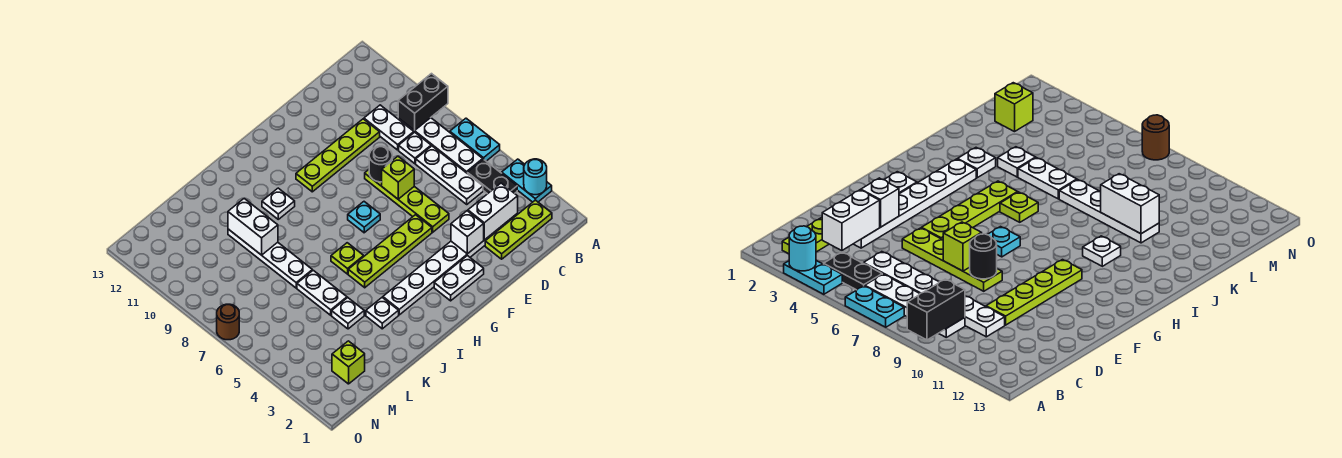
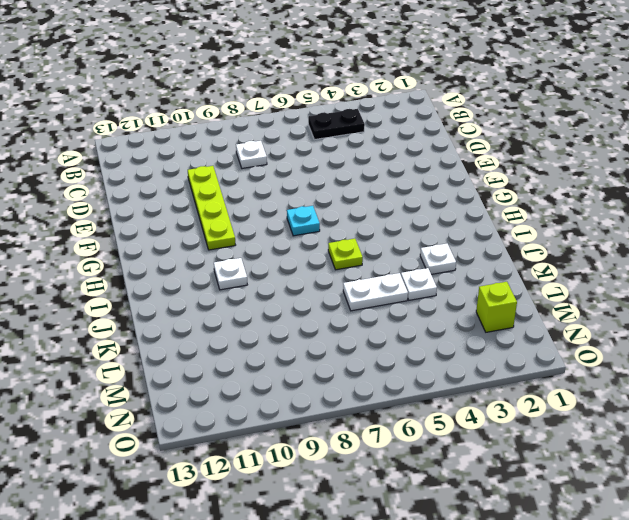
none -> cyan plate A3:A4 level 1
none -> cyan plate A6:A7 level 1
none -> lime plate B2:D2 level 1

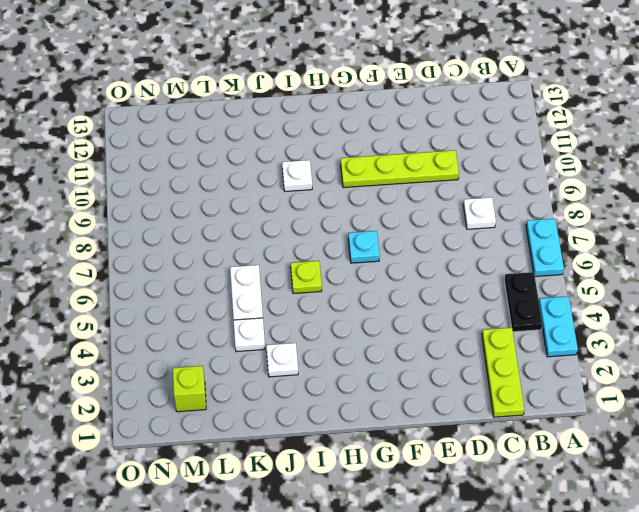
lime plate C1:C3 level 1 -> lime plate B2:D2 level 1
none -> white plate B6:B9 level 1
none -> white plate C5:C7 level 1
none -> white plate C9:C10 level 1

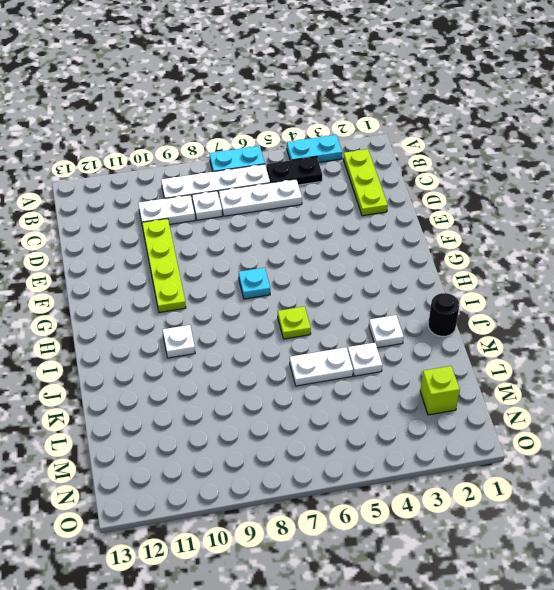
black round brick J1 level 1 -> black round brick E8 level 2
none -> white plate D3:I3 level 1
none -> lime plate E5:E8 level 1
none -> white plate F2:G2 level 1

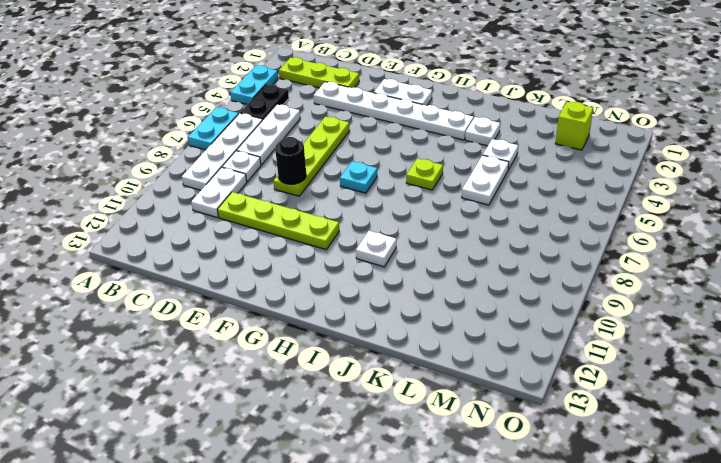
none -> lime plate F5:I5 level 1
none -> white plate K7:K10 level 1
none -> brown round brick O7 level 1

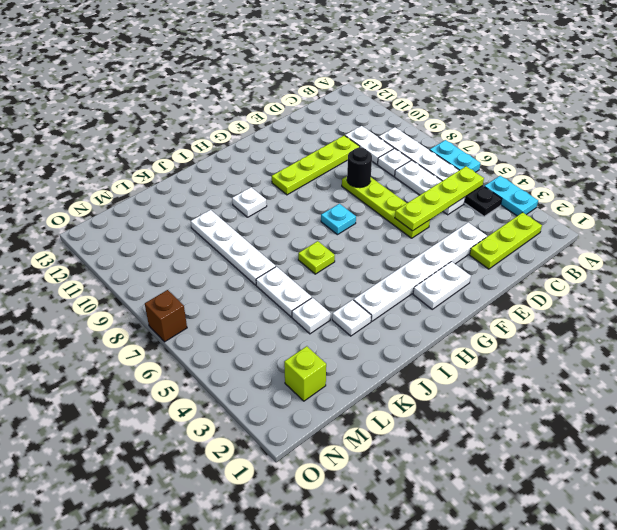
lime plate B5:E5 level 2 -> lime plate F5:I5 level 1
brown brick O7 level 1 -> brown round brick O7 level 1
none -> cyan round brick A3 level 2
none -> black brick A9:B9 level 2
none -> white brick C3:D3 level 2

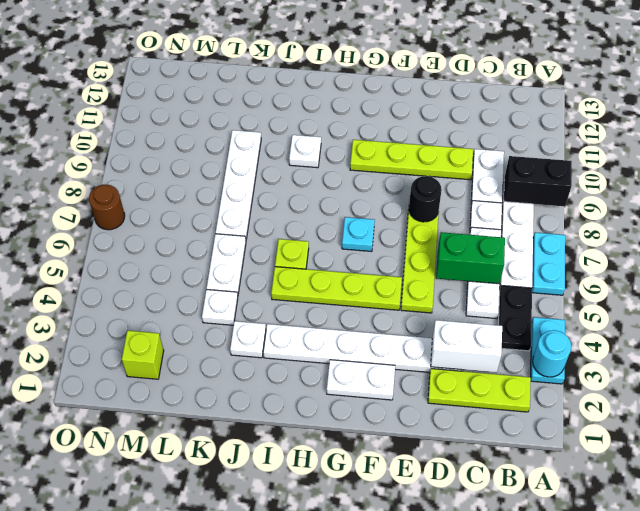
green brick C6:D6 level 2 -> none
none -> white brick E3 level 2
none -> lime brick E7 level 2
none -> white brick K9:K10 level 2

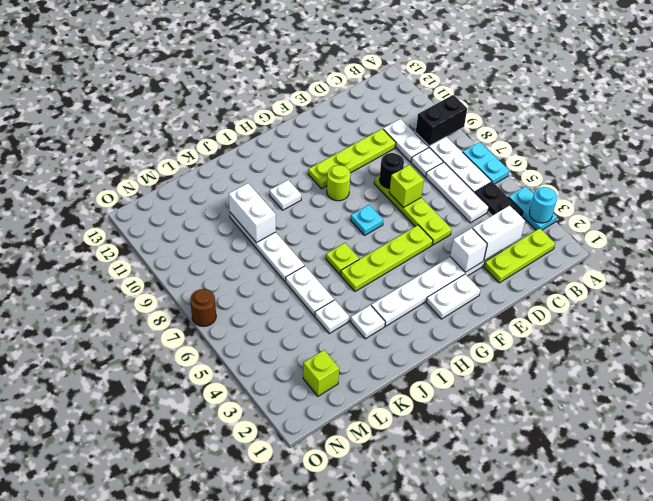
lime round brick G9 level 1 -> none

